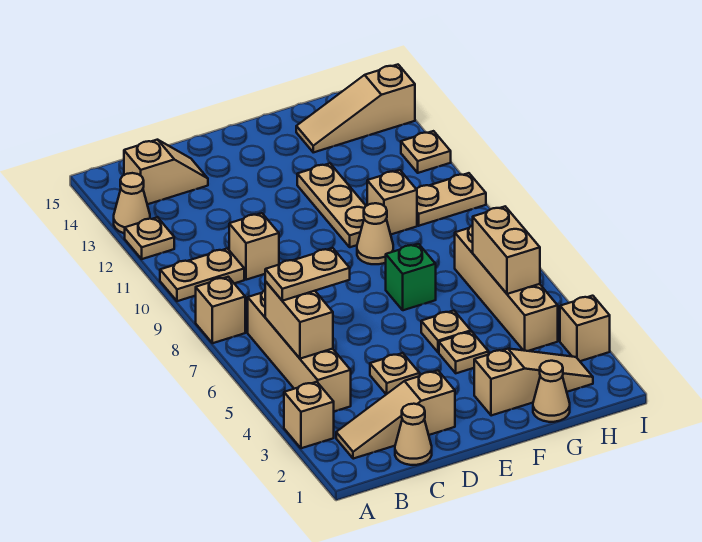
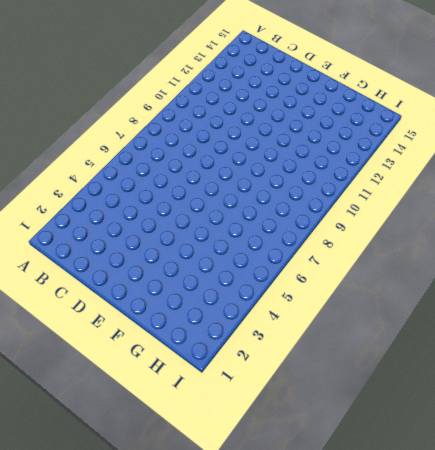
none -> tan brick A3 level 1
none -> tan brick A8 level 1
none -> tan plate A10:B10 level 1

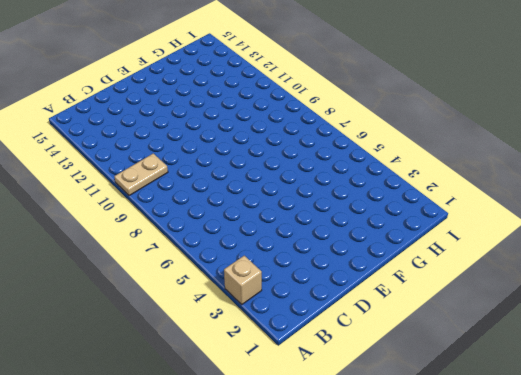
none -> tan brick A8 level 1
none -> tan plate A12 level 1
none -> tan cone A13 level 1

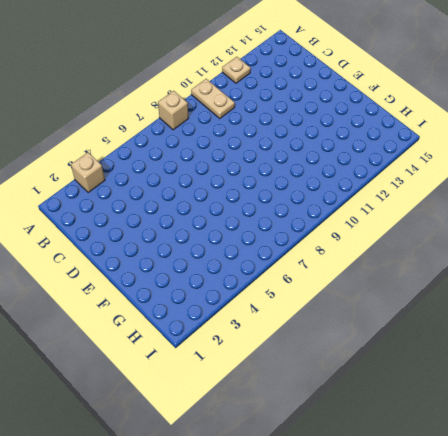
none -> tan cone A13 level 1
none -> tan slope B2:D2 level 1 top D
none -> tan brick B4:B7 level 1

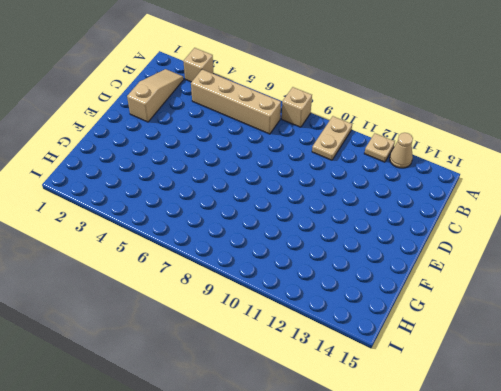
none -> tan slope B14:C14 level 1 top B
none -> tan cone C1 level 1
none -> tan brick C10 level 1

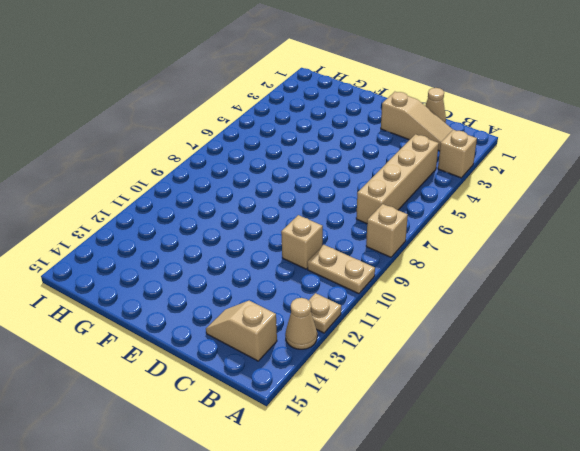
none -> tan plate D4 level 1
none -> tan slope F2:H2 level 1 top F
none -> tan plate F4 level 1

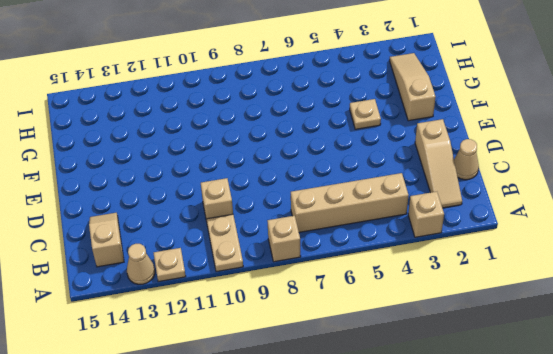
none -> tan plate D4 level 1
none -> tan plate F5 level 1
none -> green brick F7 level 1

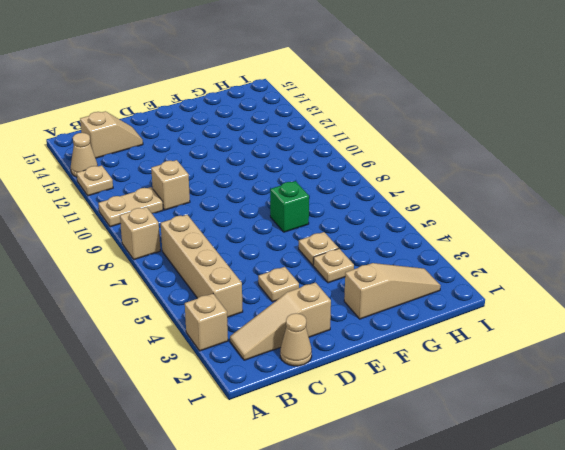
none -> tan cone F9 level 1
none -> tan plate F10:F12 level 1
none -> tan cone G1 level 1

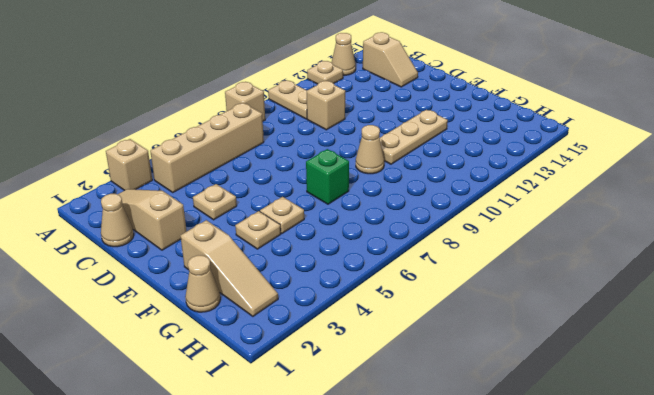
none -> tan brick G10 level 1
none -> tan slope G14:I14 level 1 top I
none -> tan brick H4:H7 level 1

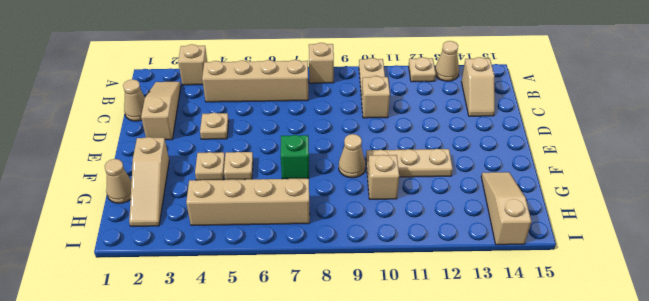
none -> tan plate H10:I10 level 1
none -> tan brick I3 level 1
none -> tan plate I12 level 1

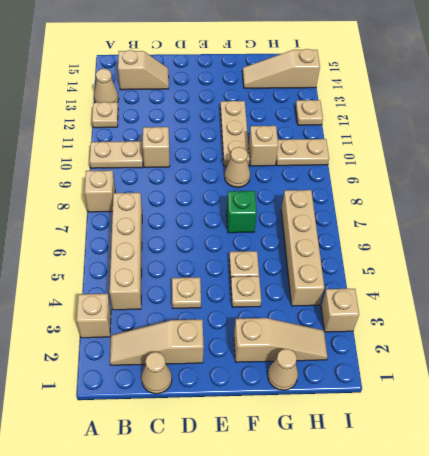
none -> tan brick B5:B6 level 2
none -> tan brick H5:H6 level 2
none -> tan plate B6:C6 level 3

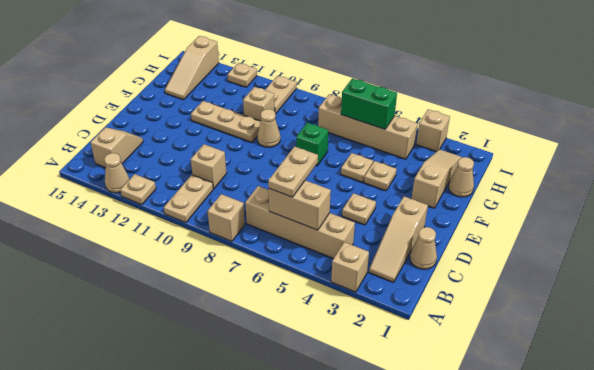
green brick H5:H6 level 2 -> tan brick H5:H6 level 2

